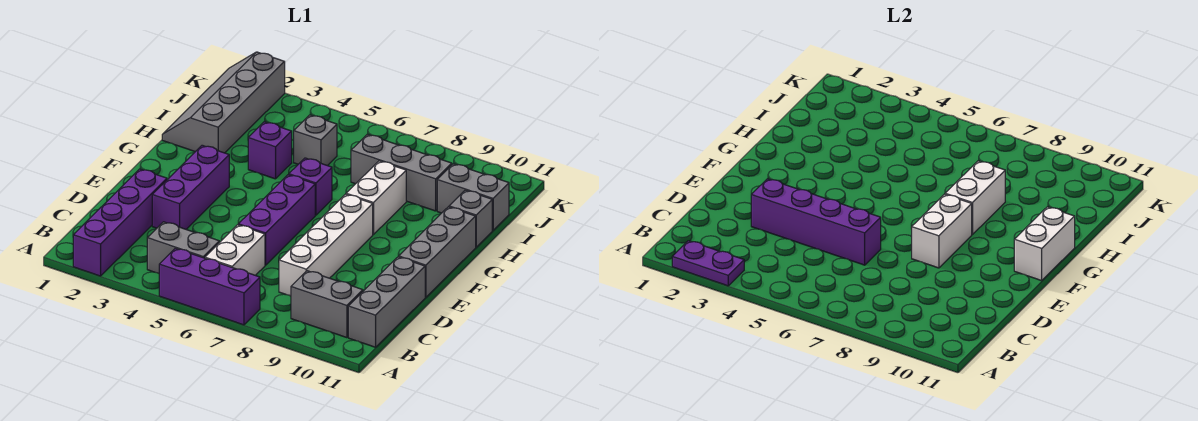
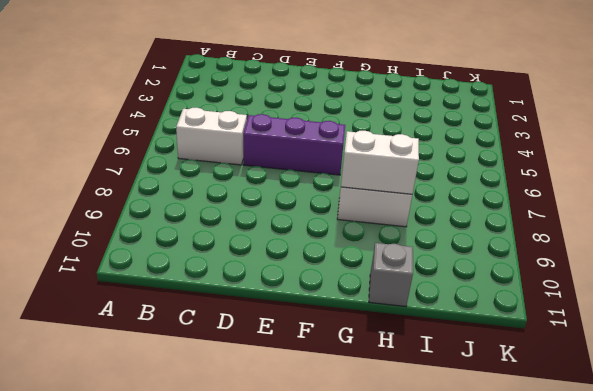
none -> purple brick A2:D2 level 1
none -> purple brick A5:A7 level 1
none -> grey brick B4:B5 level 1

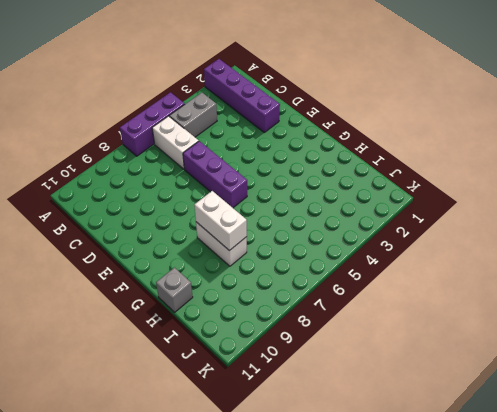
none -> grey brick B9:B10 level 1
none -> grey brick B11:D11 level 1
none -> white brick C8:F8 level 1

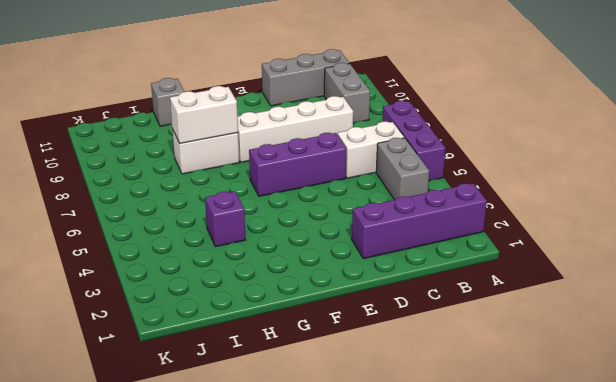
none -> purple brick D3:F3 level 1
none -> grey brick E11:G11 level 1
none -> purple brick G6 level 1

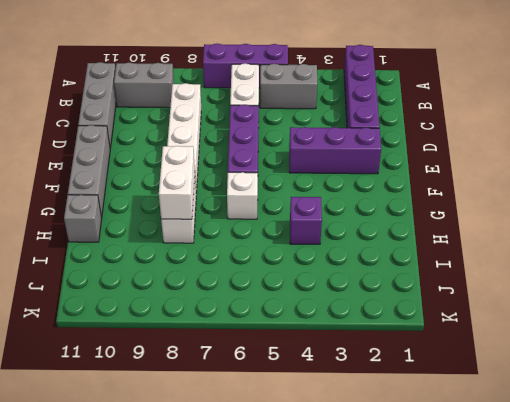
purple brick E2:E4 level 1 -> purple brick D3:F3 level 1
white brick G6 level 1 -> purple brick G6 level 1
none -> grey slope H1:K2 level 1 top 2
none -> grey brick I5 level 1
none -> grey brick I7:I9 level 1

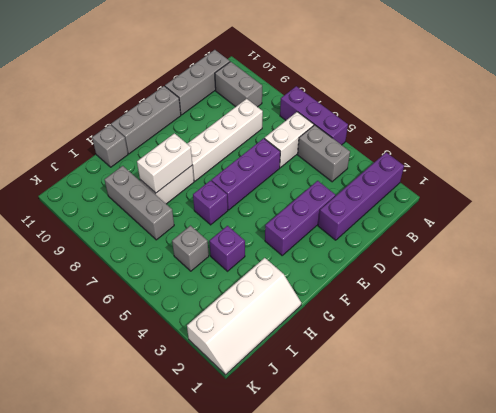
white slope H1:K2 level 1 top 2 -> grey slope H1:K2 level 1 top 2
none -> grey brick I10:I11 level 1
none -> purple plate A2:A3 level 2
none -> purple brick D3:D6 level 2

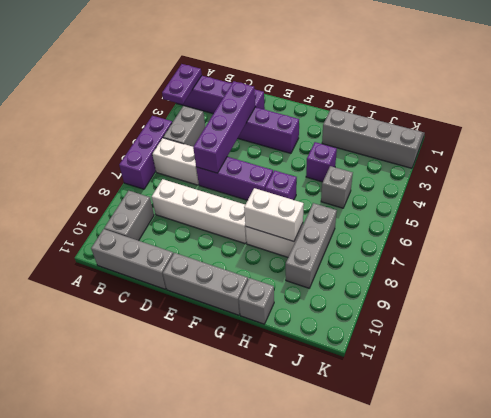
none -> grey brick I10:I11 level 1
none -> white brick E8:F8 level 2
none -> white brick F11:G11 level 2

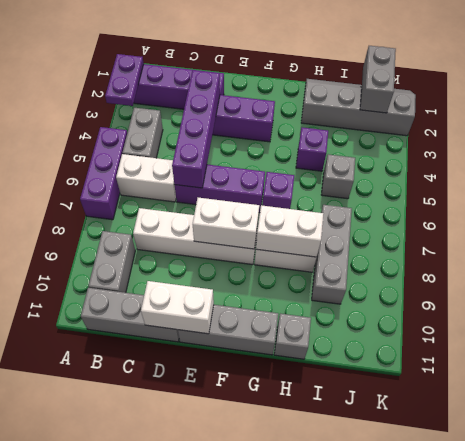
white brick D11:E11 level 2 -> white brick F11:G11 level 2
grey brick J1:J2 level 2 -> grey brick I10:I11 level 1

